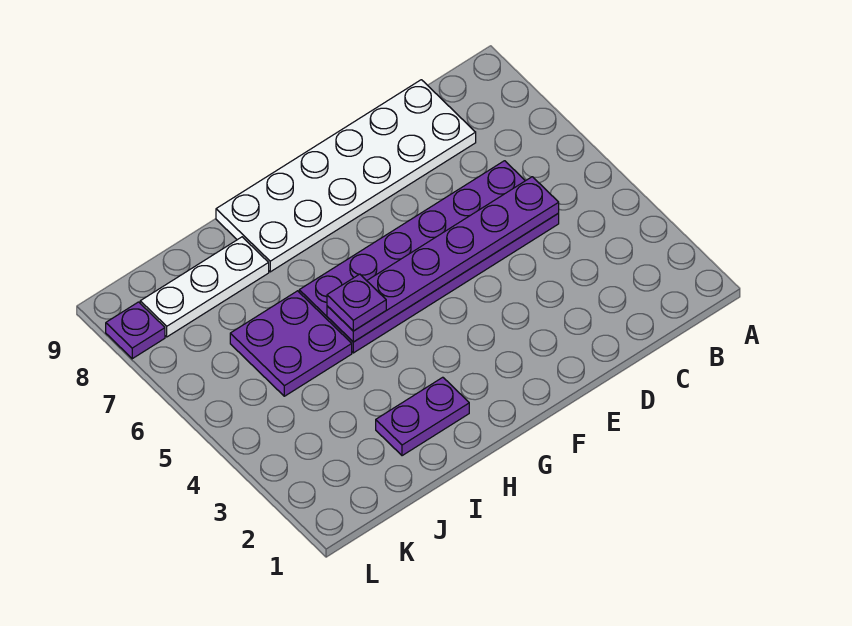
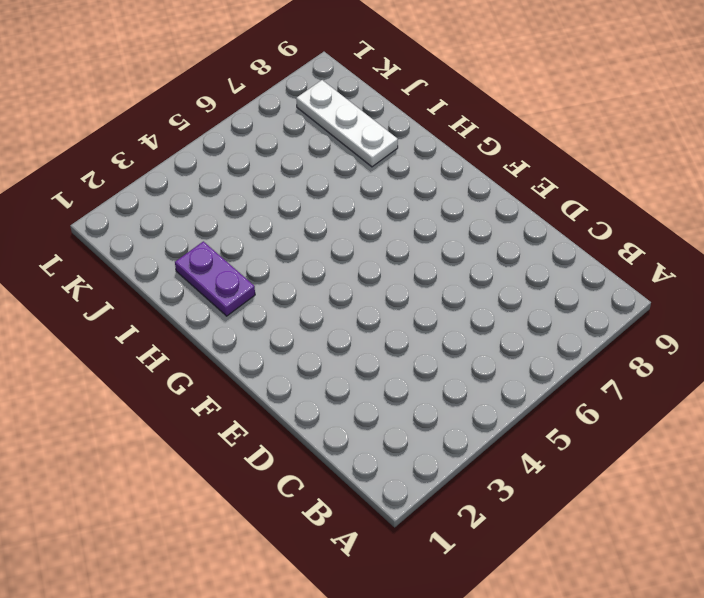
none -> purple plate C5:H6 level 1
none -> white plate C8:H9 level 1

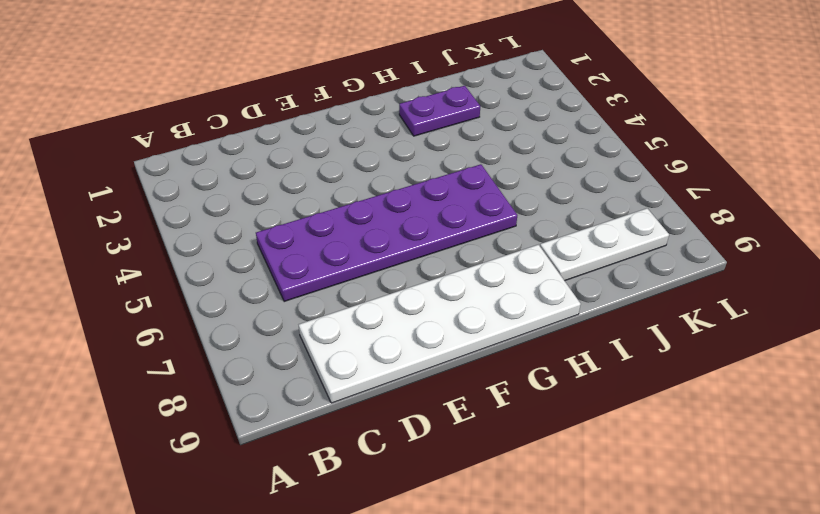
none -> purple plate I5:J6 level 1
none -> purple plate L8 level 1

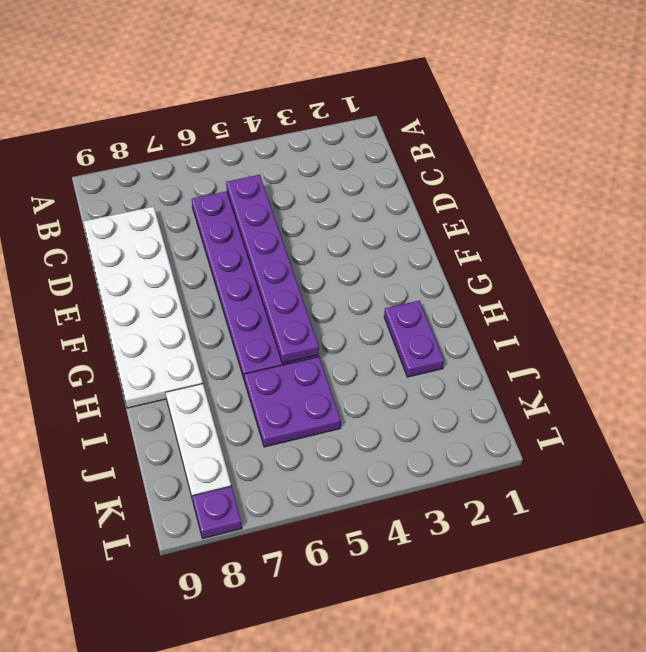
none -> purple plate H5 level 3

